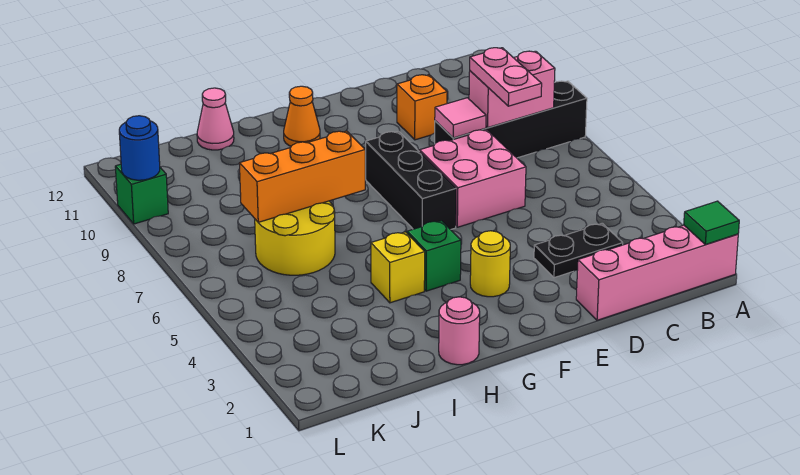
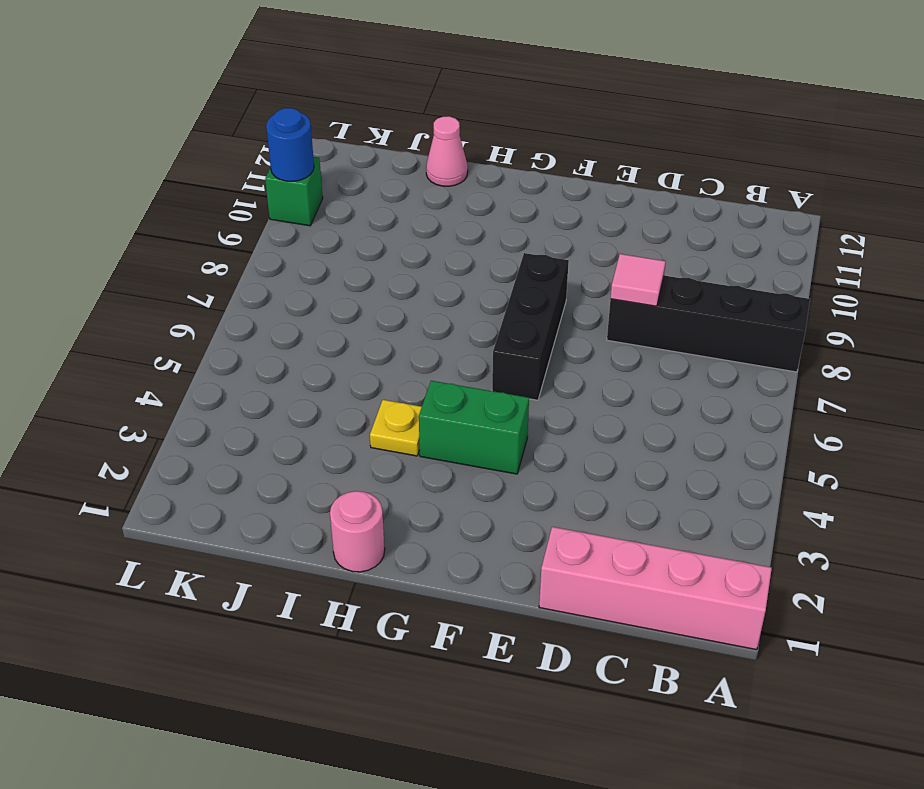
green brick F4:G4 level 1 -> green brick G4 level 1
yellow plate H4 level 1 -> yellow brick H4 level 1
none -> black plate C3:D3 level 1
none -> pink brick D6:E7 level 1
none -> orange brick D10 level 1

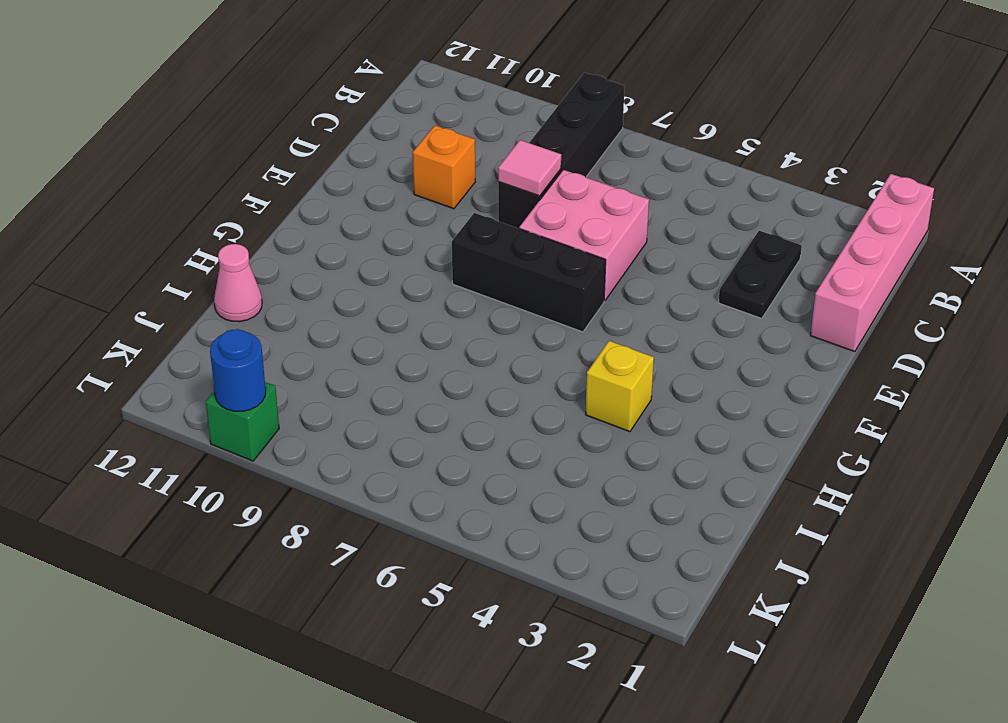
none -> yellow round brick F3 level 1
none -> green brick G4 level 1
none -> orange cone G11 level 1

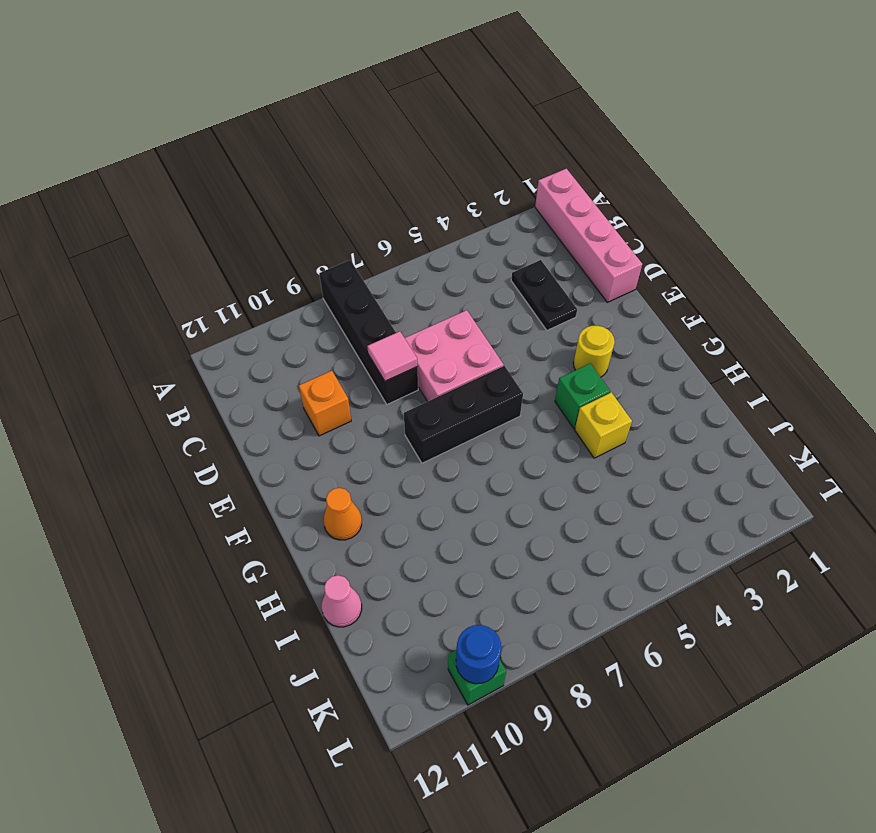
none -> pink round brick H1 level 1
none -> yellow round brick I6:J7 level 1
none -> green tile A1 level 2

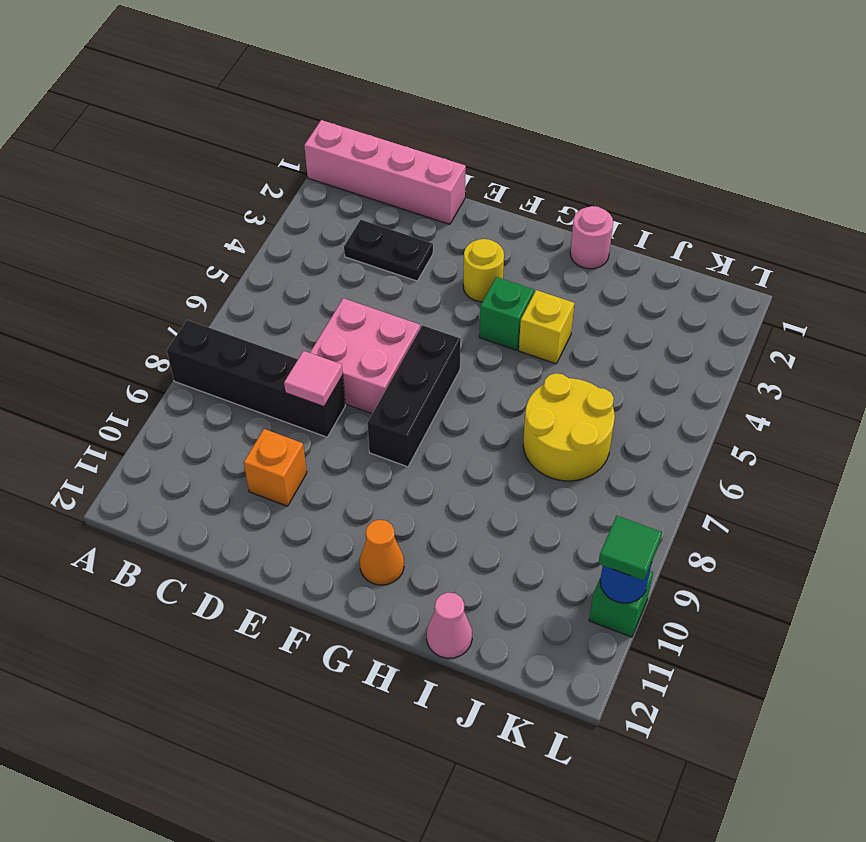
green tile L10 level 3 -> green tile A1 level 2
none -> pink brick B8:C8 level 2
none -> orange brick H7:J7 level 2
none -> pink plate C7:C8 level 3

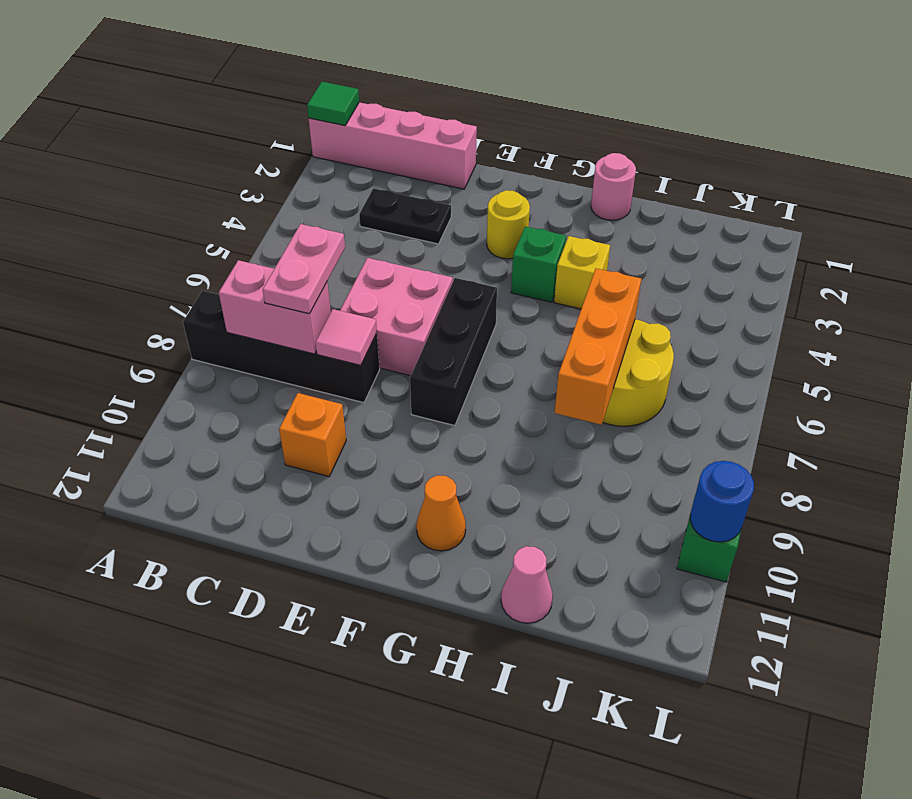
orange brick I6:I8 level 2 -> orange brick H7:J7 level 2

